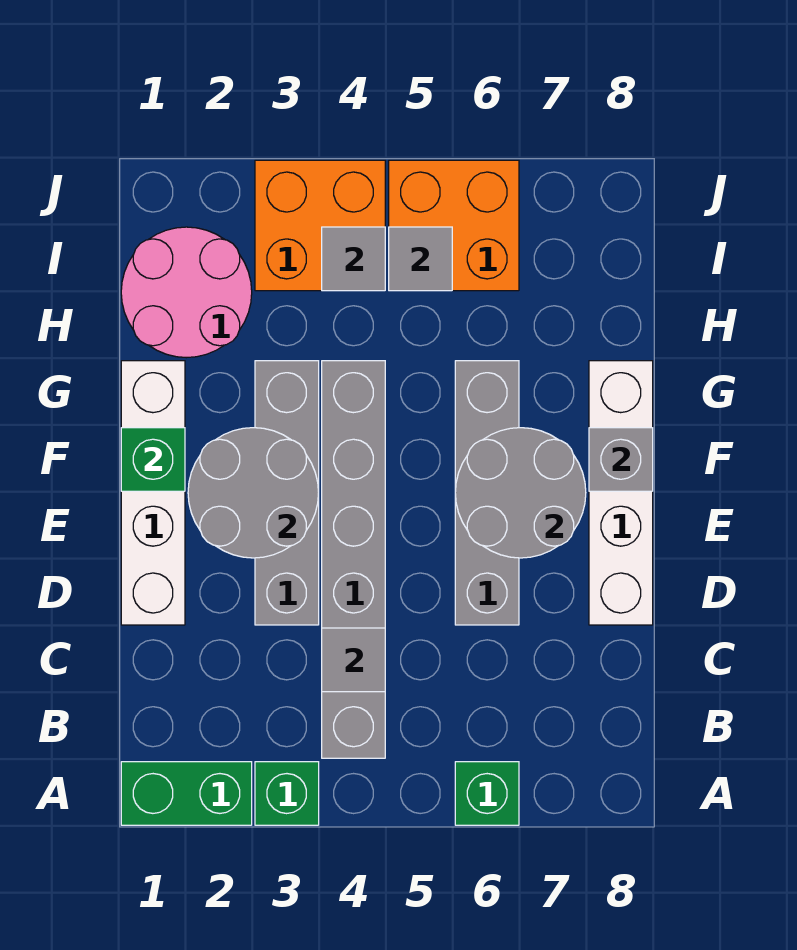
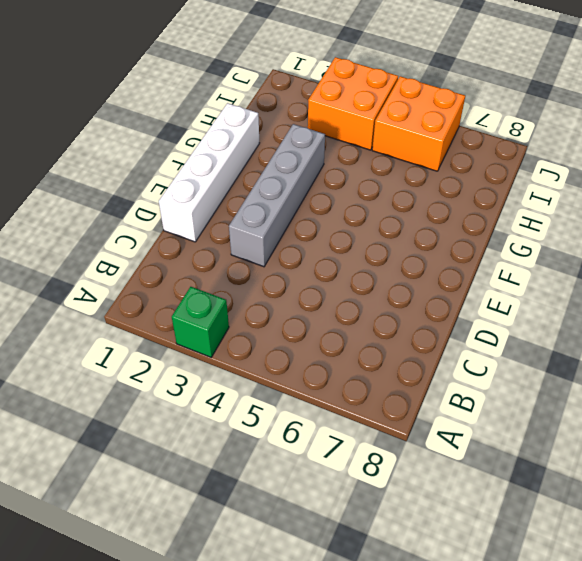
none -> green brick A1:A2 level 1
none -> green brick A6 level 1
none -> grey brick B4:G4 level 1

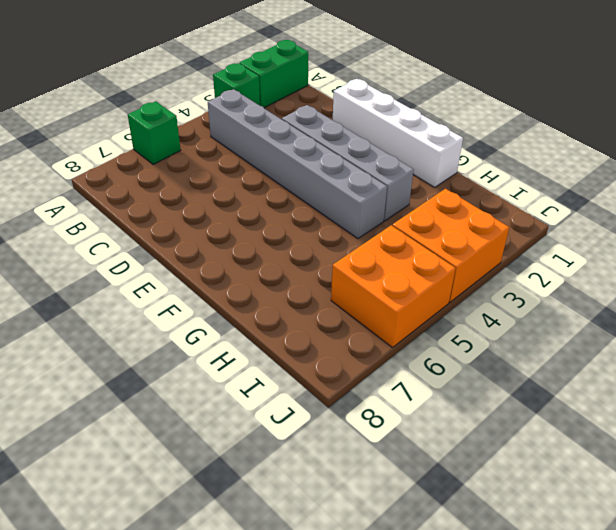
none -> grey brick D6:G6 level 1
none -> white brick D8:G8 level 1
none -> pink round brick H1:I2 level 1

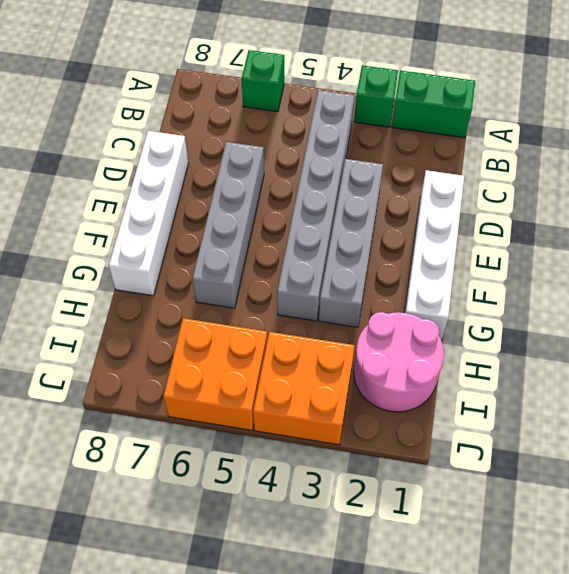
none -> grey tile C4 level 2
none -> grey round brick E2:F3 level 2
none -> grey round brick E6:F7 level 2

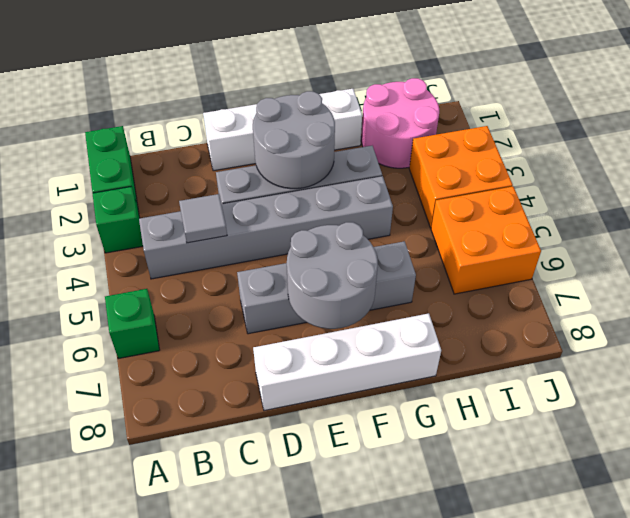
none -> green brick F1 level 2
none -> grey brick F8 level 2
none -> grey tile I4 level 2

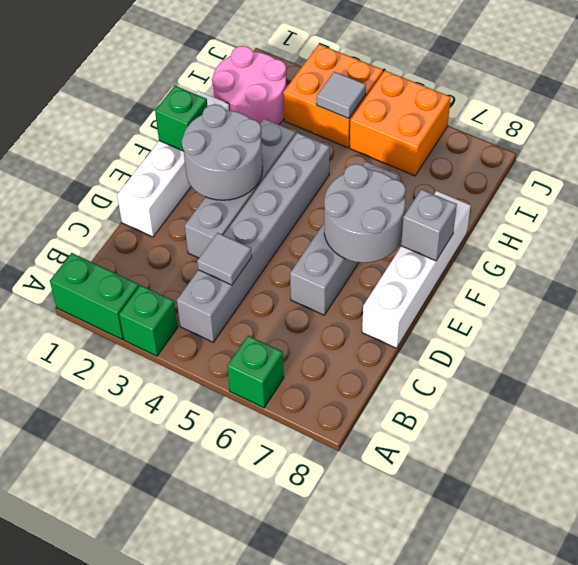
none -> grey tile I5 level 2

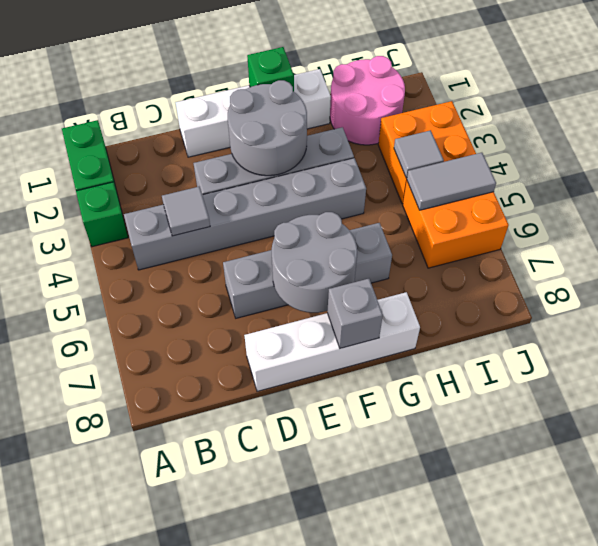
grey tile I5:J5 level 2 -> grey tile I5 level 2
none -> green brick A6 level 1

